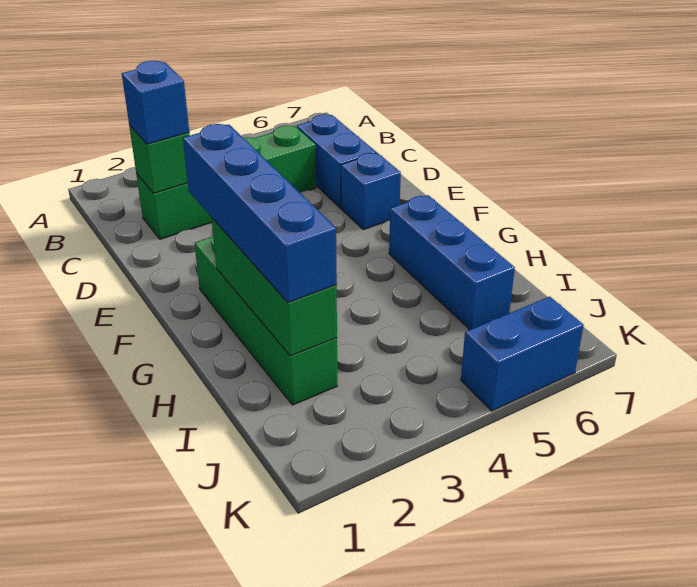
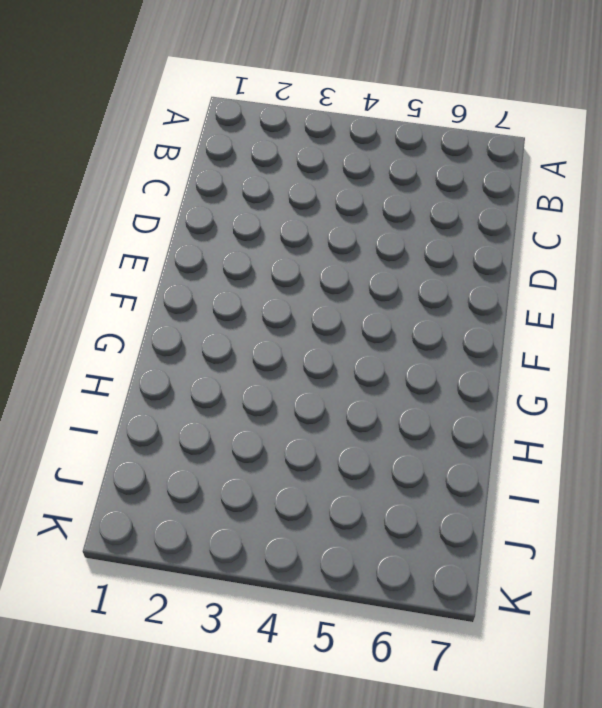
none -> green brick C2:C5 level 1
none -> blue brick C6:D6 level 1

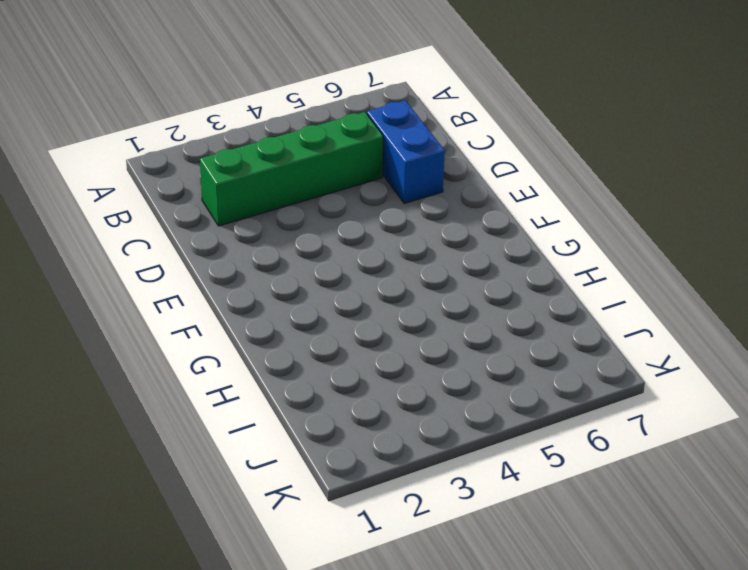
none -> blue brick E6 level 1
none -> green brick F2:I2 level 1

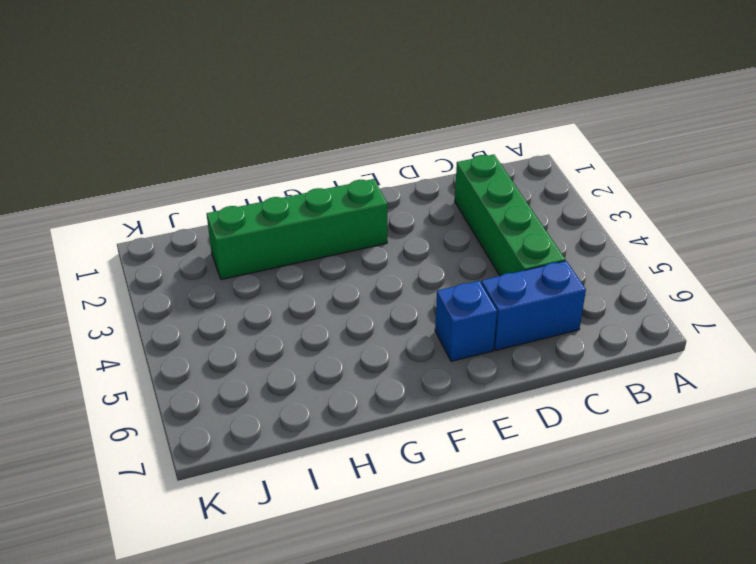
none -> blue brick G6:I6 level 1
none -> blue brick K5:K6 level 1

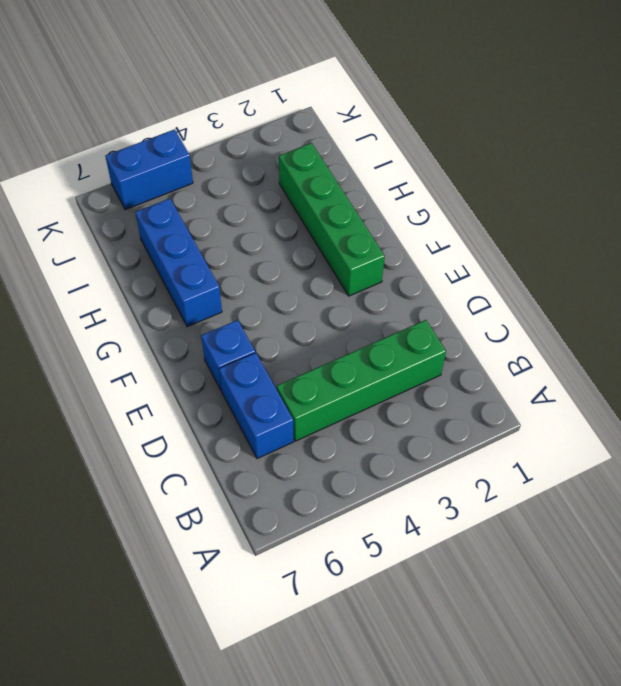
none -> green brick C2 level 2
none -> green brick G2:I2 level 2

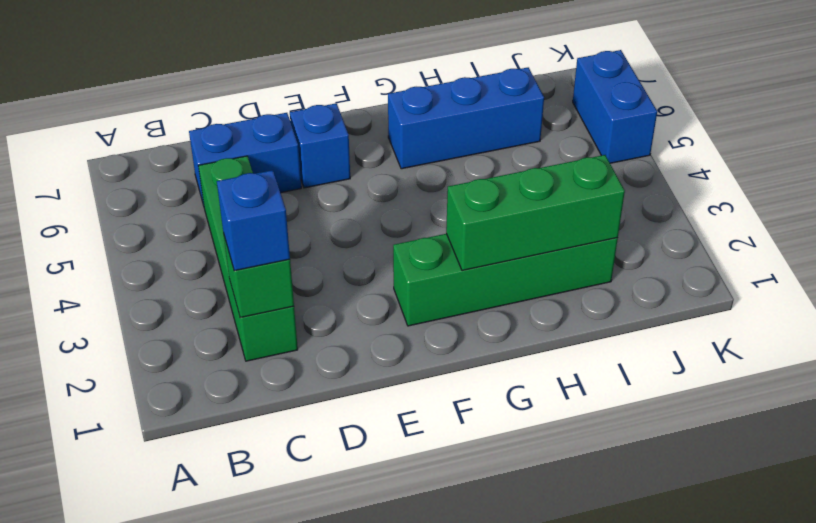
none -> blue brick F2:I2 level 3

